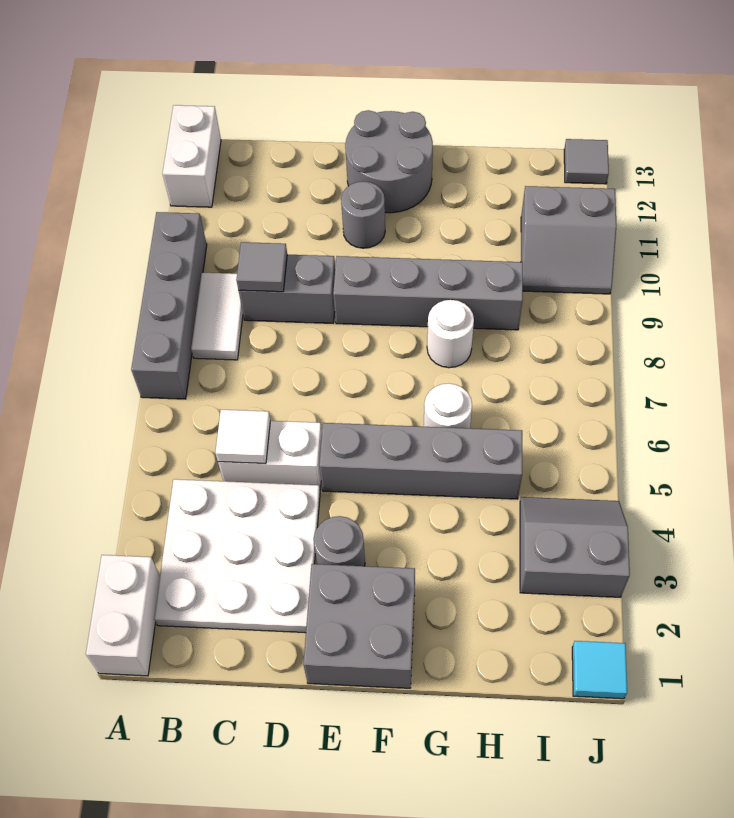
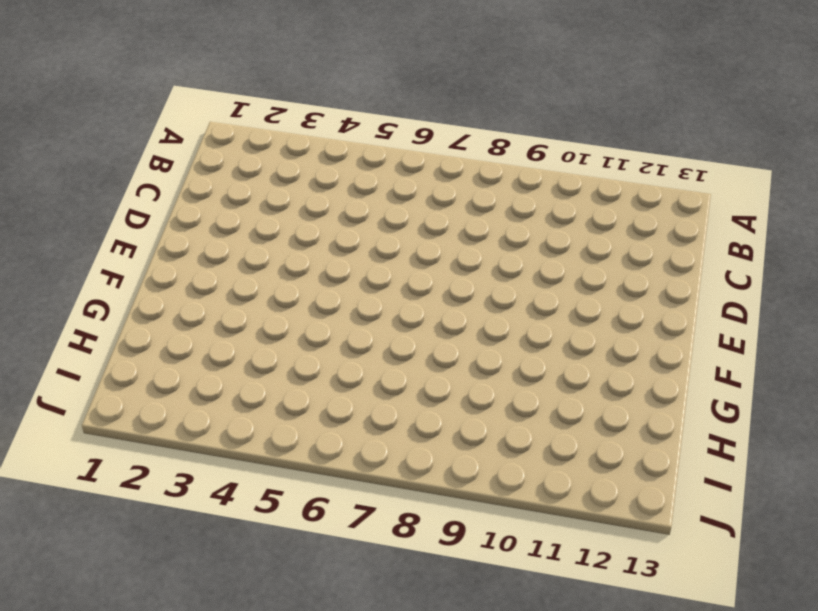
none -> white brick A1:A2 level 1
none -> grey brick A7:A10 level 1
none -> white brick A12:A13 level 1

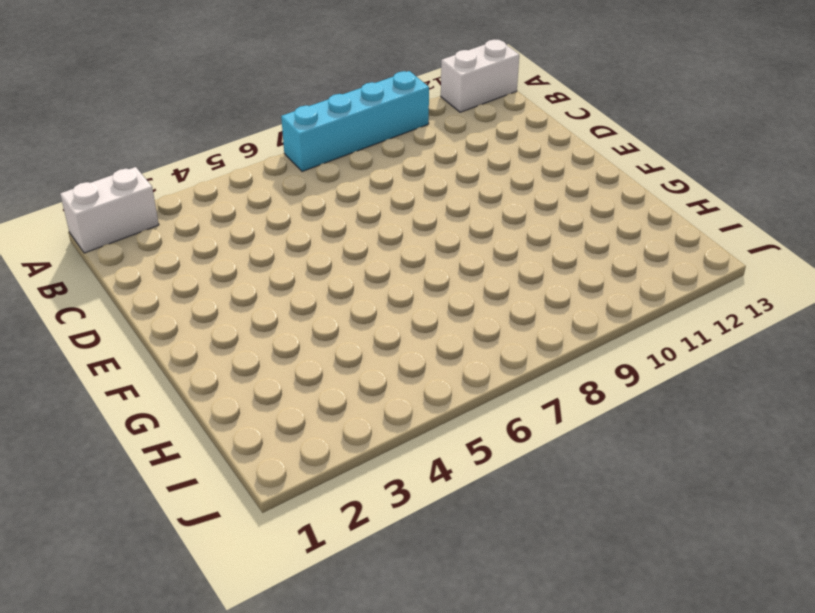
cyan brick A7:A10 level 1 -> grey brick A7:A10 level 1
none -> white plate B2:D4 level 1
none -> white tile B8:B9 level 1
none -> white brick C5:D5 level 1

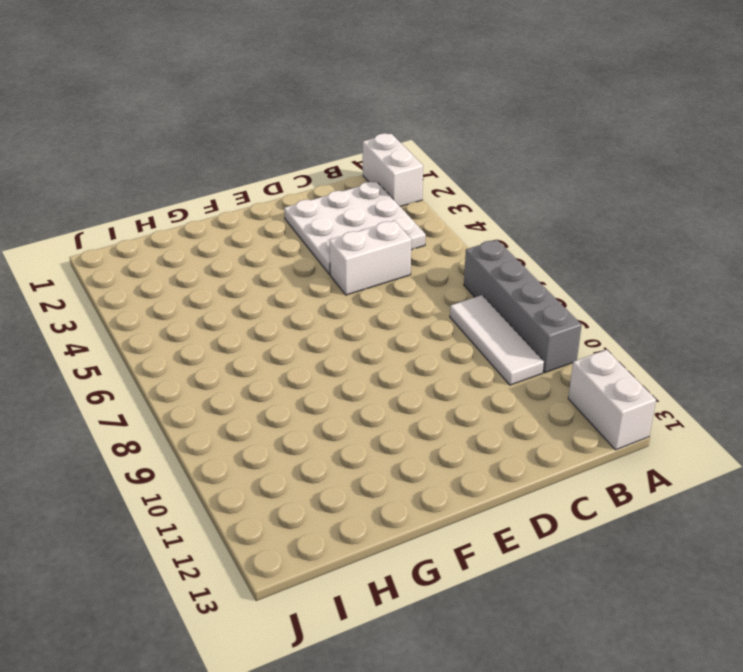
white tile B8:B10 level 1 -> white tile B8:B9 level 1
none -> grey brick C9:D9 level 1
none -> grey brick E1:F2 level 1
none -> grey round brick E3 level 1

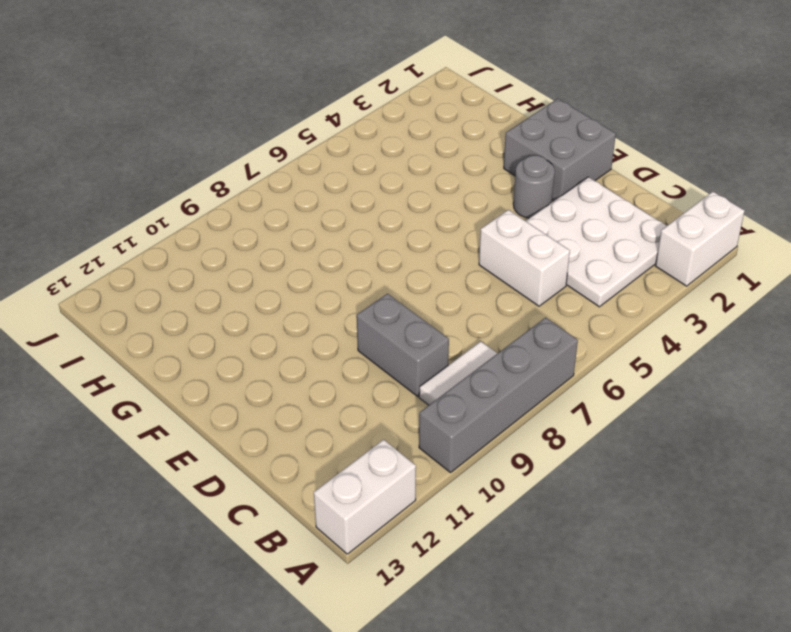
none -> grey brick E5:H5 level 1
none -> grey brick E9:H9 level 1
none -> grey round brick E11 level 1

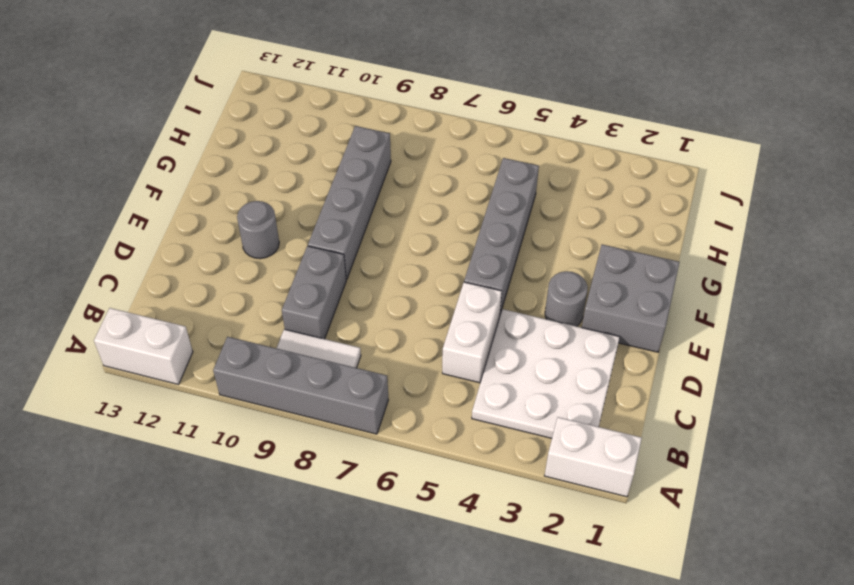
none -> grey round brick E12:F13 level 1
none -> white round brick G6 level 1
none -> white round brick G8 level 1

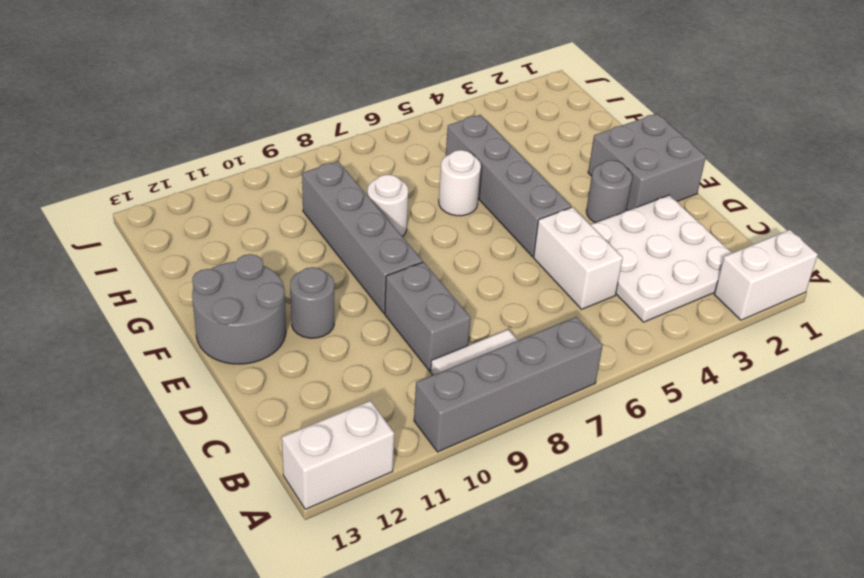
none -> grey slope I3:J4 level 1 top 3
none -> grey slope I10:J11 level 1 top 11
none -> cyan tile J1 level 1

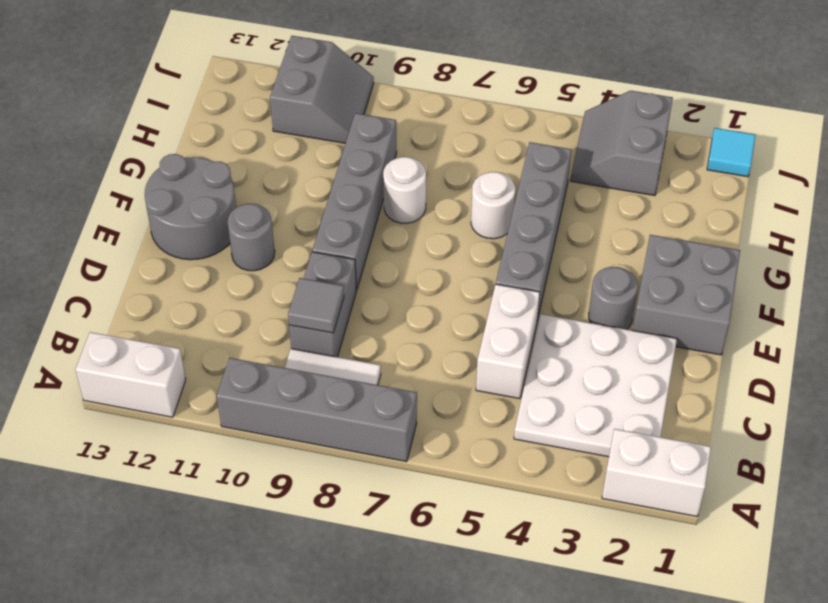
none -> grey tile J13 level 1
none -> white tile C5 level 2

